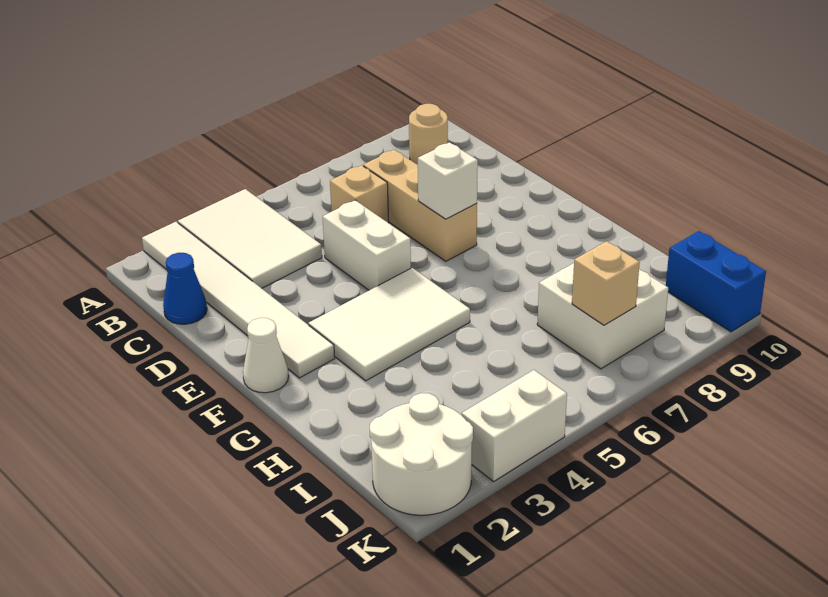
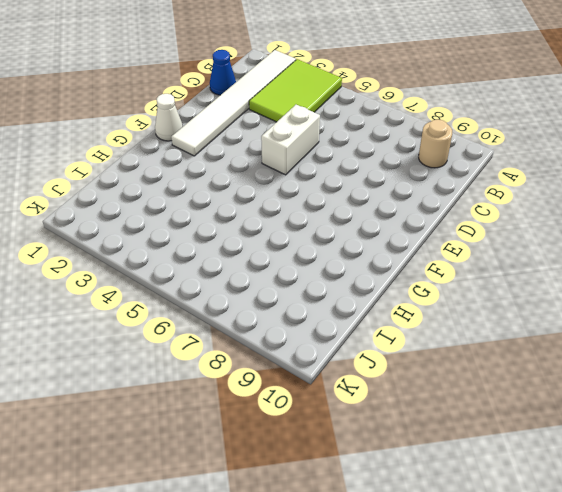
lime tile A3:C4 level 1 -> white tile A3:C4 level 1
none -> tan brick C6 level 1
none -> tan brick C7:E7 level 1
none -> white tile F3:G5 level 1

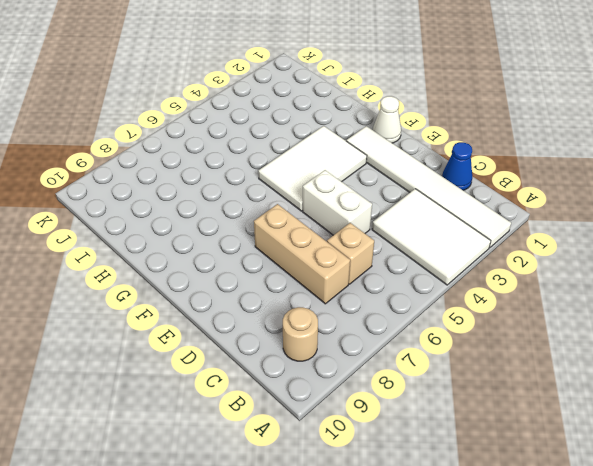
none -> white brick I7:J8 level 1
none -> white round brick J1:K2 level 1
none -> blue brick J10:K10 level 1

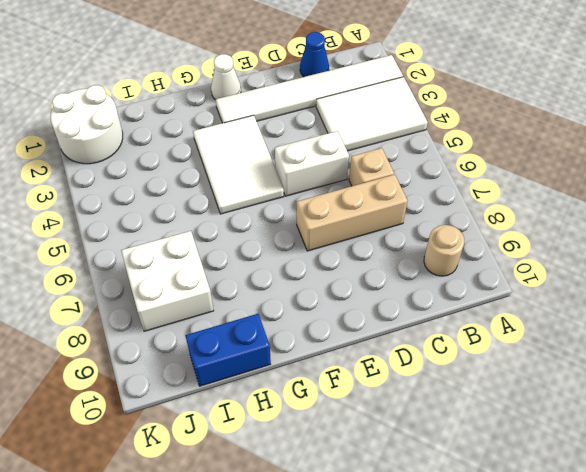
blue brick H10:I10 level 1 -> blue brick J10:K10 level 1
none -> white brick K3:K4 level 1
none -> white brick E7 level 2
none -> tan brick J7 level 2

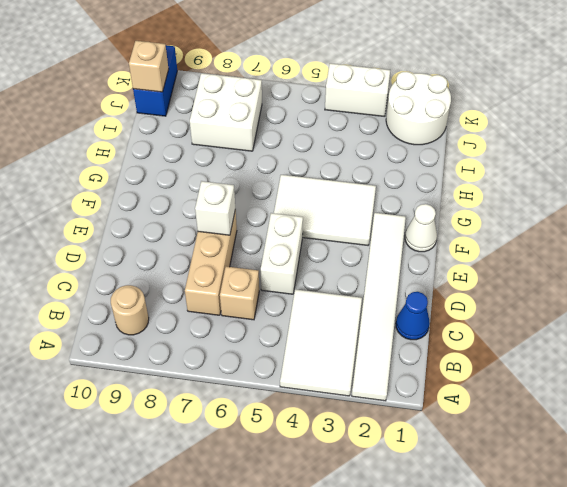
tan brick J10 level 2 -> tan brick J7 level 2

